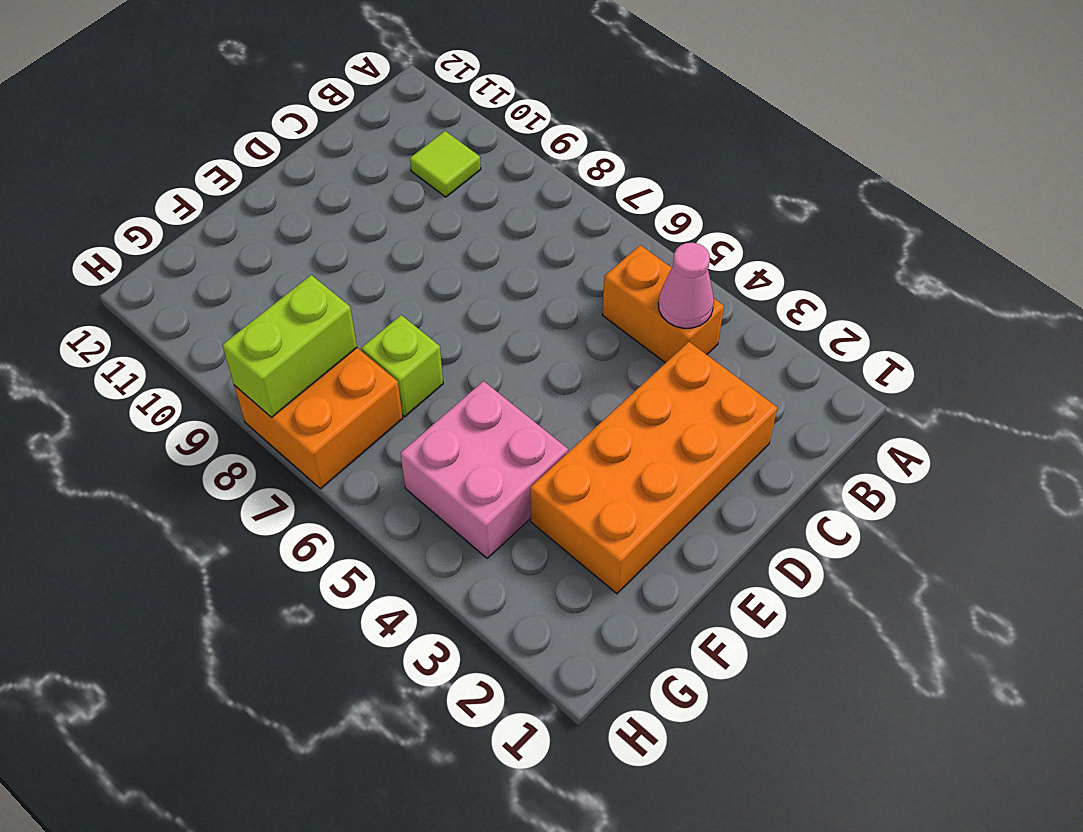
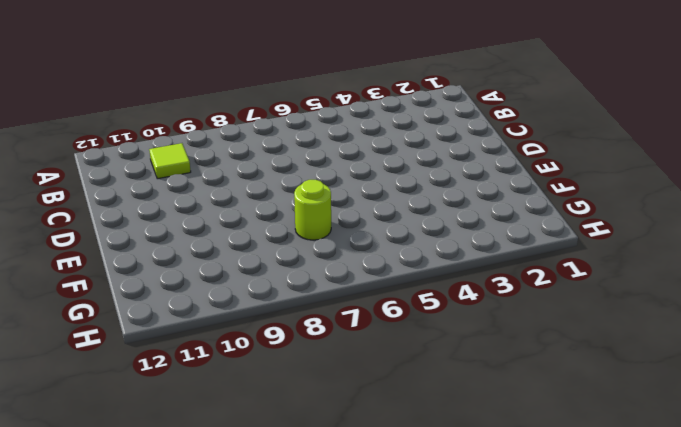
lime round brick F7 level 1 -> lime brick F7 level 1
none -> orange brick B4:B5 level 1
none -> orange brick C2:F3 level 1

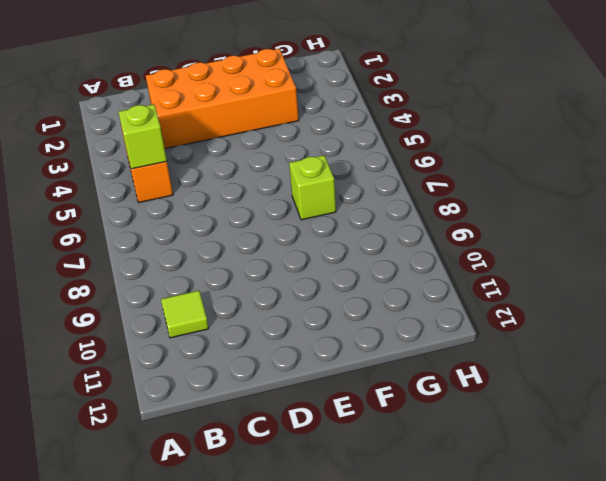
lime brick B5 level 2 -> none
none -> pink brick F4:G5 level 1
none -> orange brick G7:H8 level 1

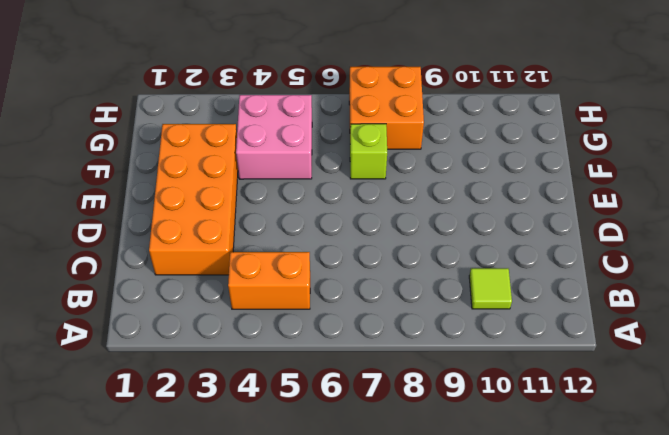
none -> pink cone B4 level 2
none -> lime brick G8:H8 level 2

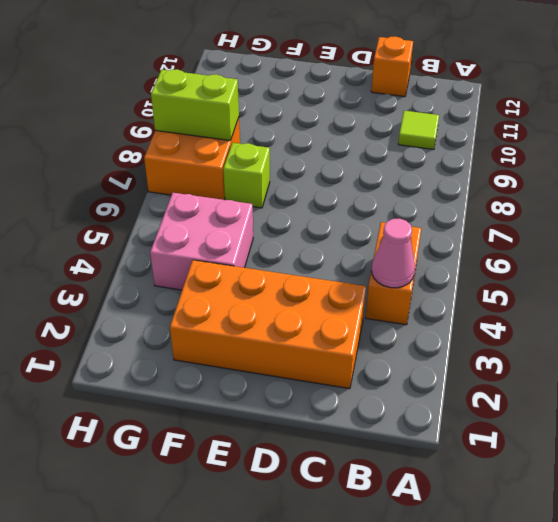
orange brick C12 level 1 -> none

